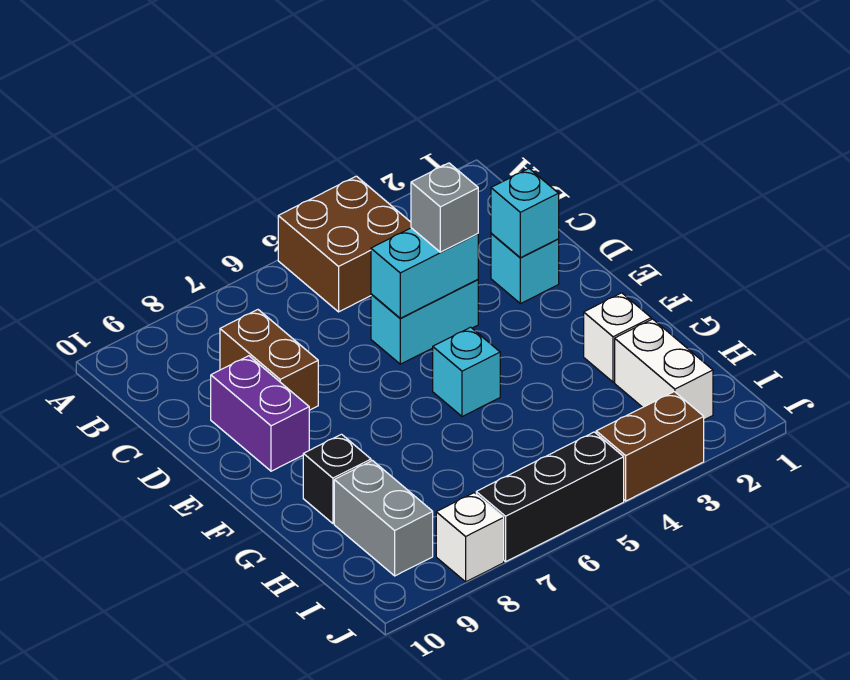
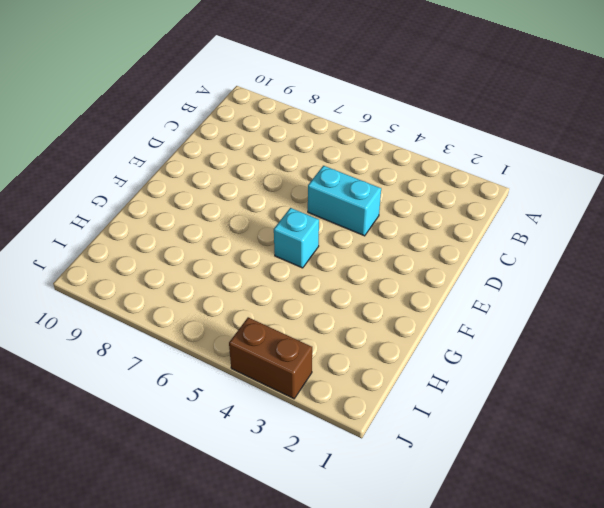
none -> brown brick A4:B5 level 1
none -> brown brick C8:D8 level 1
none -> cyan brick D2 level 1

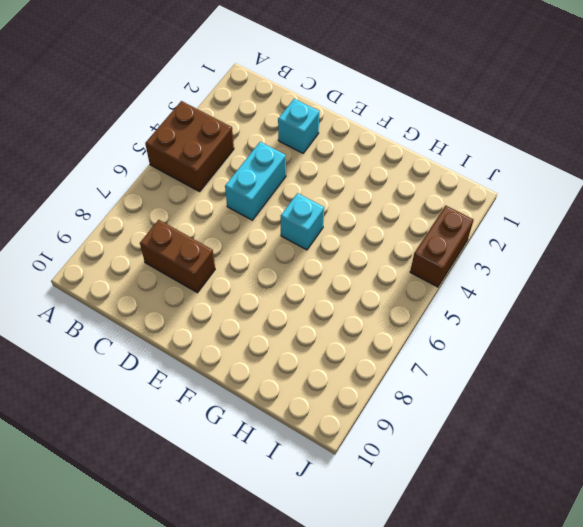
none -> purple brick D9:E9 level 1
none -> white brick G2 level 1
none -> black brick G9 level 1

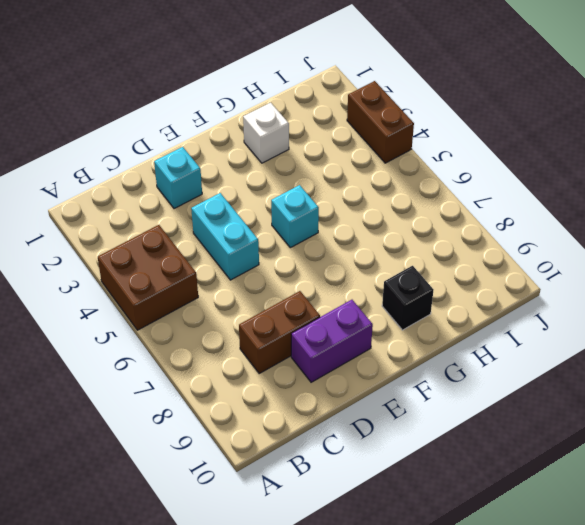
none -> white brick H2:I2 level 1
none -> grey brick H9:I9 level 1
none -> black brick J5:J7 level 1

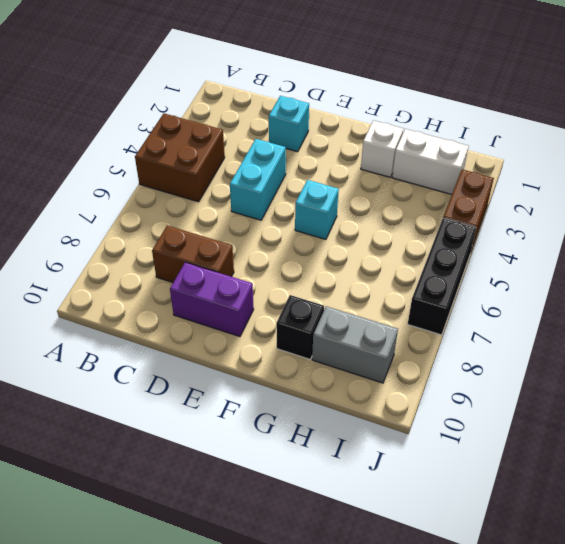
none -> white brick J8 level 1
none -> cyan brick D2 level 2
none -> cyan brick D4:D5 level 2

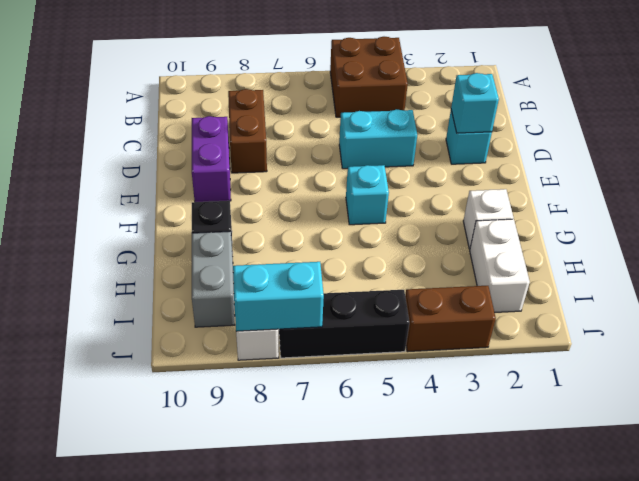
cyan brick J7:J8 level 2 -> cyan brick D4:D5 level 2
none -> grey brick D4 level 3

